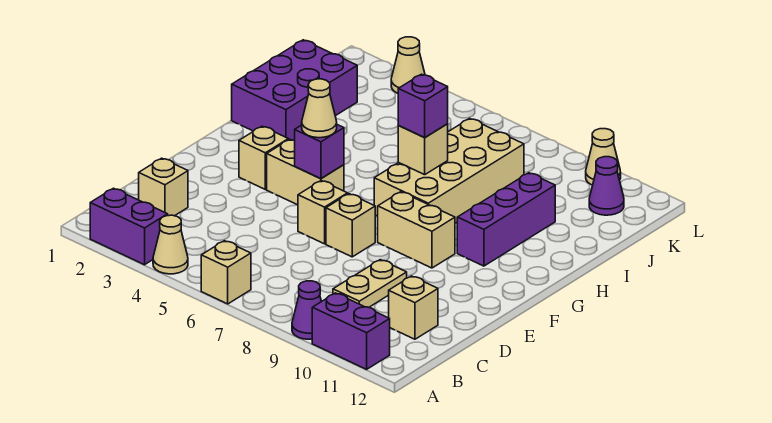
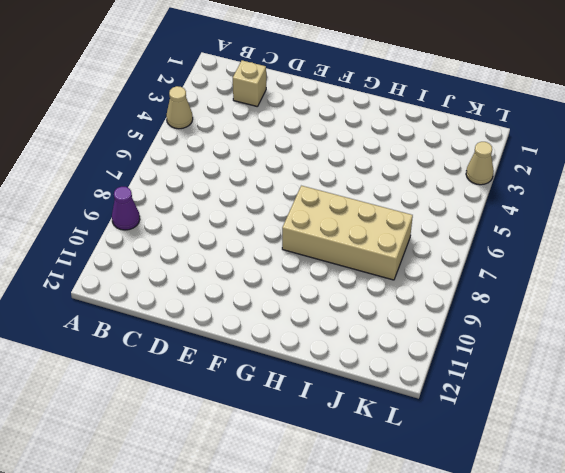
none -> purple brick A2:A3 level 1
none -> tan brick A6 level 1
none -> purple brick A10:A11 level 1

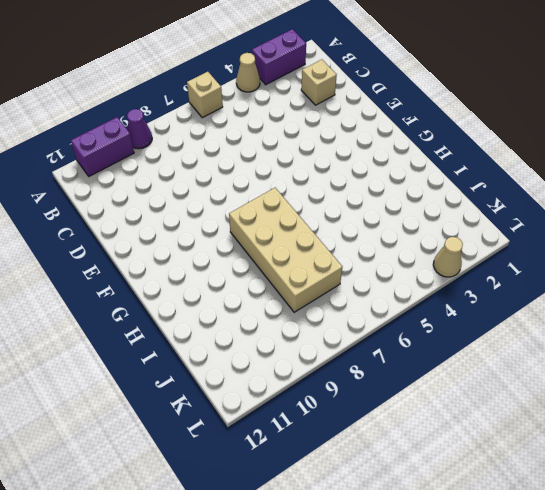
none -> tan plate C9:D9 level 1
none -> tan brick C11 level 1
none -> tan brick E6 level 1

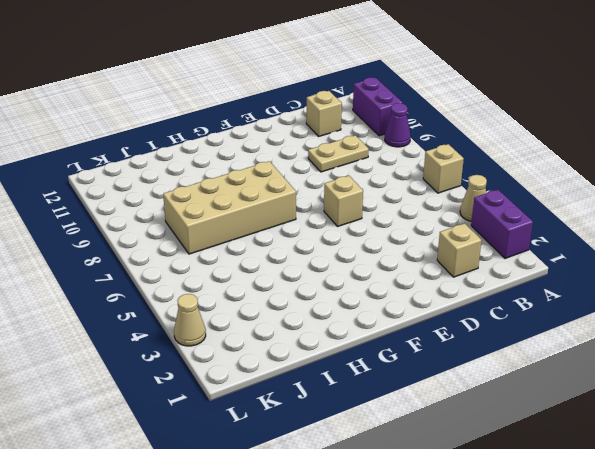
none -> tan brick E7 level 1
none -> tan brick F3 level 1
none -> tan brick F4:F5 level 1

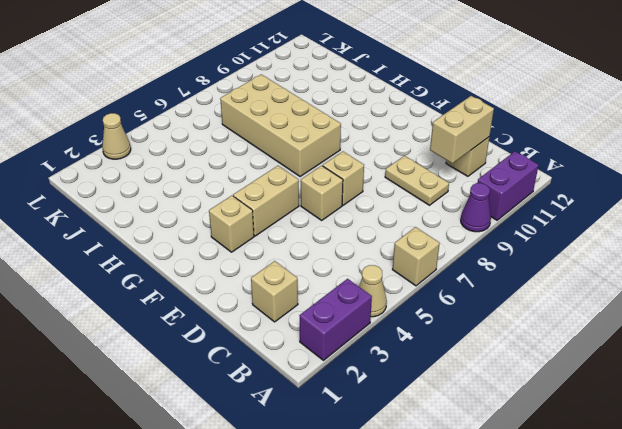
tan brick C10:C11 level 2 -> tan brick F8:F9 level 1
none -> purple brick G10:I10 level 1
none -> purple brick H1:J2 level 1
none -> purple cone K11 level 1

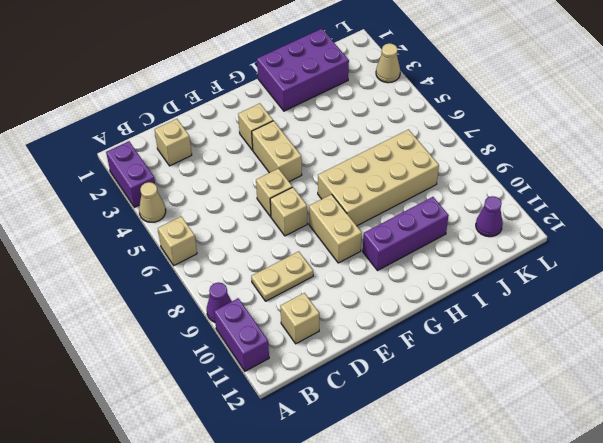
none -> tan cone L10 level 1
none -> purple brick F5 level 2
none -> tan brick H7 level 2

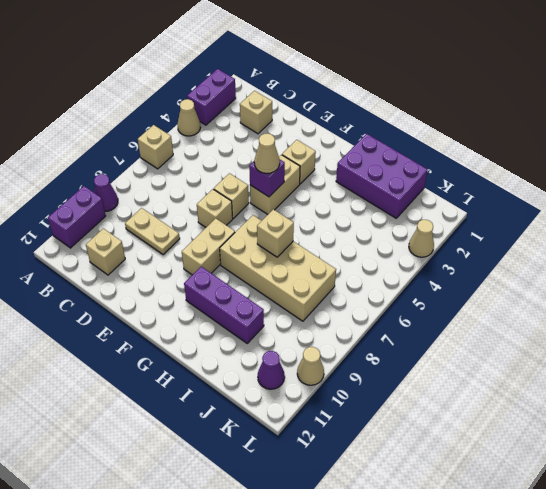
none -> purple brick H7 level 3

